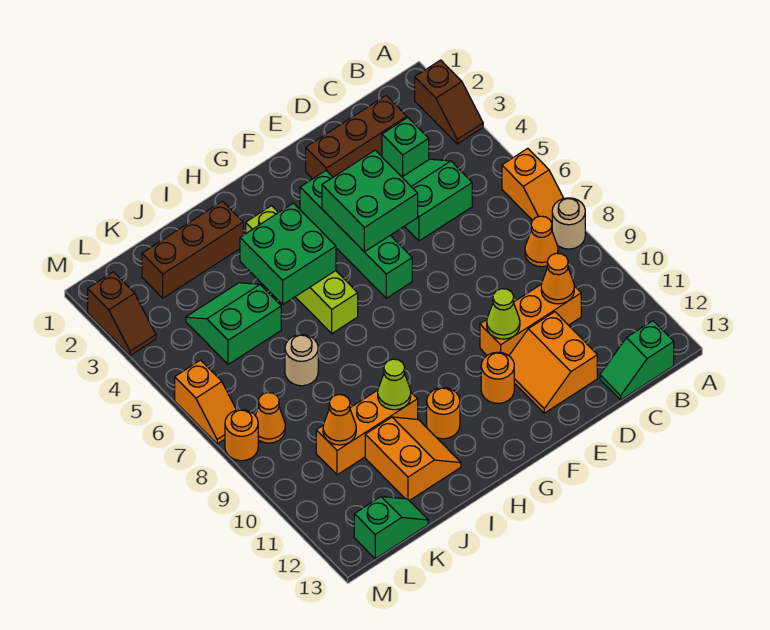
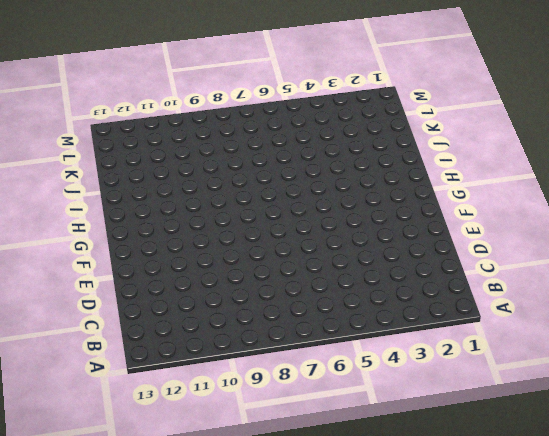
none -> brown slope A2:A3 level 1 top 2
none -> orange slope A6:A7 level 1 top 6
none -> tan round brick A8 level 1
none -> orange cone B8 level 1

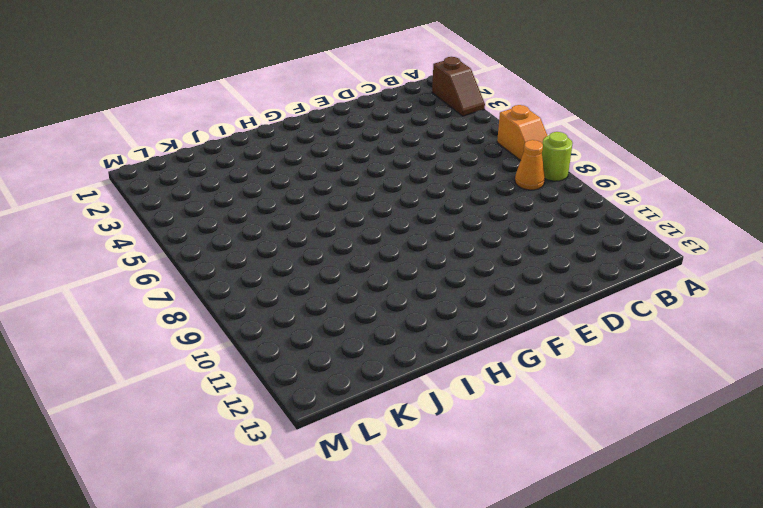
lime round brick A8 level 1 -> tan round brick A8 level 1
none -> green slope B13:C13 level 1 top B
none -> brown brick C2:E2 level 1
none -> green brick C3 level 1
none -> green slope C4:D5 level 1 top 5

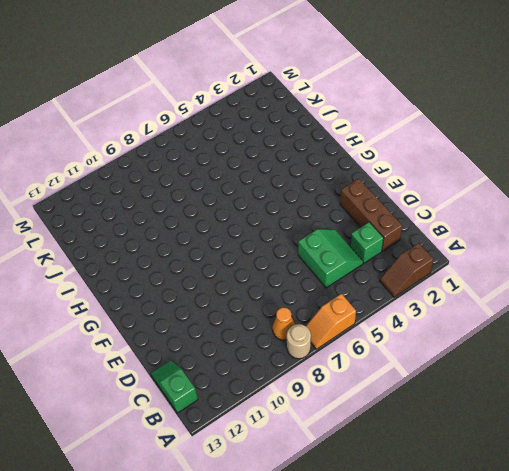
none -> orange brick C10:E10 level 1
none -> orange slope D11:E12 level 1 top D
none -> green brick F3:F6 level 1
none -> orange round brick F11 level 1

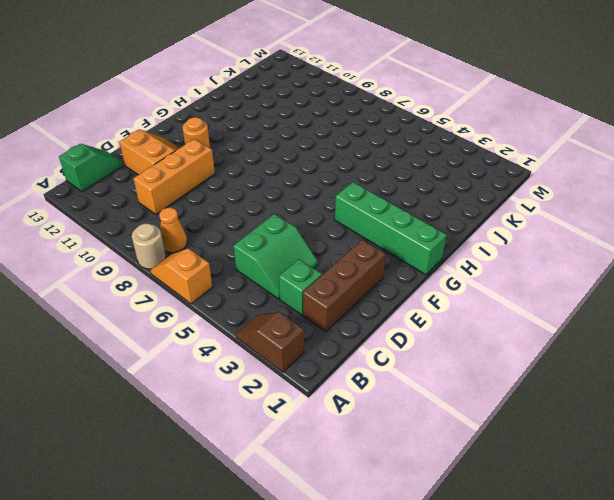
green brick G1:G4 level 1 -> green brick F3:F6 level 1
none -> lime brick H3:H6 level 1
none -> orange round brick H11 level 1
none -> brown brick I2:K2 level 1
none -> orange brick I10:K10 level 1

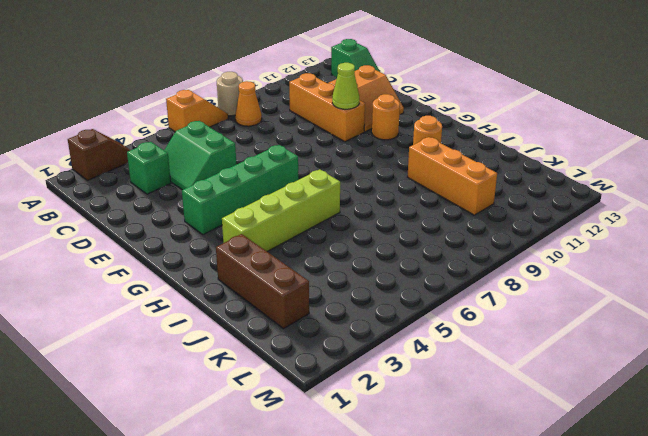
none -> brown brick C2:E2 level 1
none -> orange slope I11:J12 level 1 top J
none -> green slope J4:K5 level 1 top 5
none -> tan round brick J7 level 1

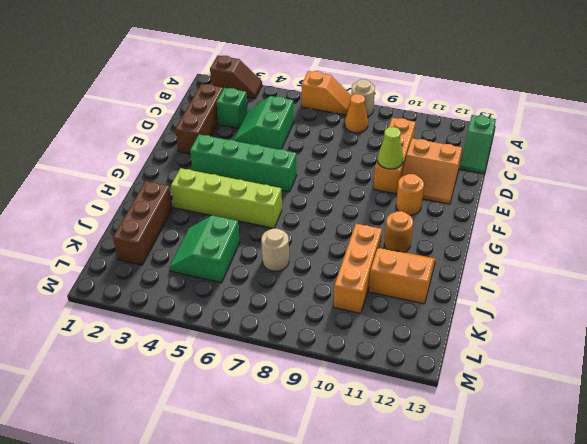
none -> green slope K13:L13 level 1 top L
none -> orange cone L8 level 1
none -> brown slope M2:M3 level 1 top 2
none -> orange slope M6:M7 level 1 top 6

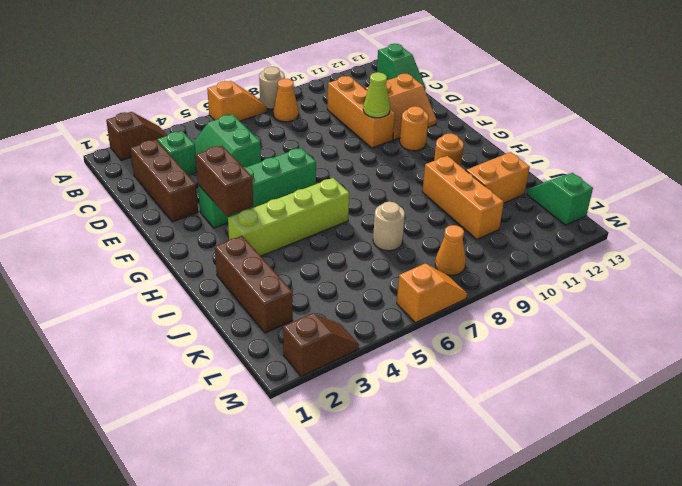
brown brick F3:G3 level 2 -> none
none -> green slope J4:K5 level 1 top 5
none -> orange round brick M8 level 1
none -> orange cone C10 level 2
none -> green brick E4:F5 level 2

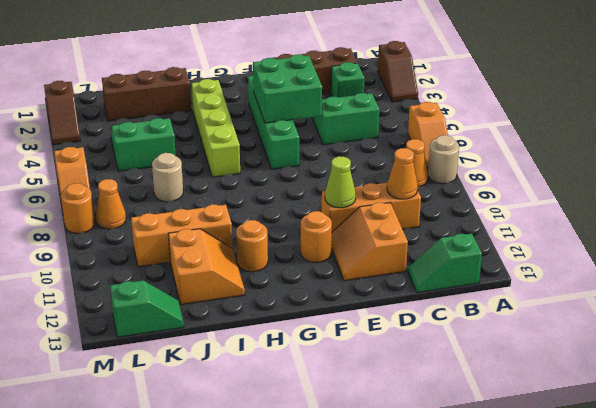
none -> green brick H4:I5 level 2
none -> lime cone I10 level 2
none -> orange cone K10 level 2

